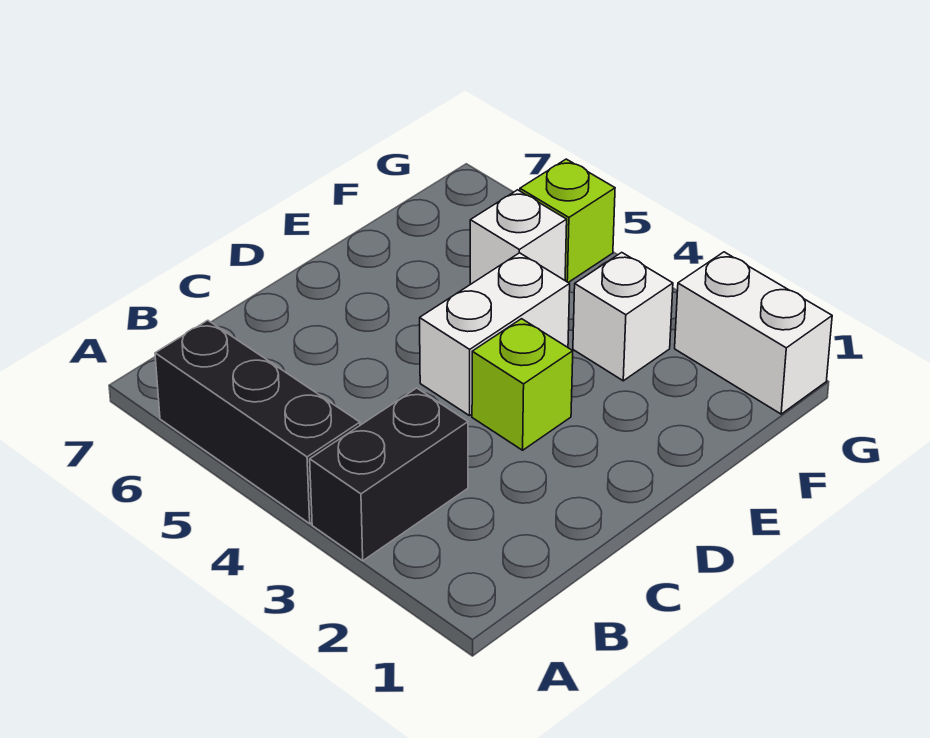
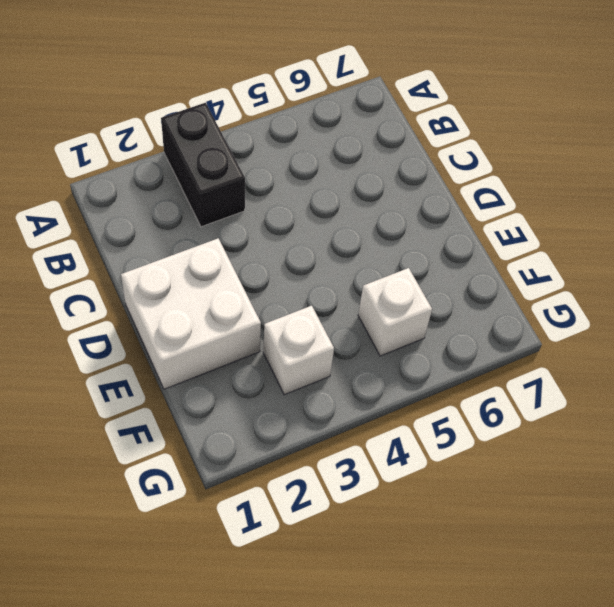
white brick D1:E2 level 1 -> none
none -> black brick A4:A6 level 1
none -> lime brick D3 level 1

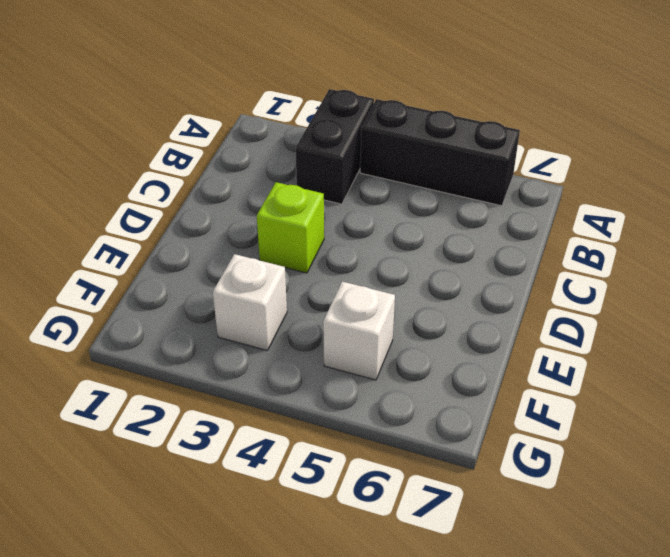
none -> white brick D4:E4 level 1
none -> white brick G1:G2 level 1

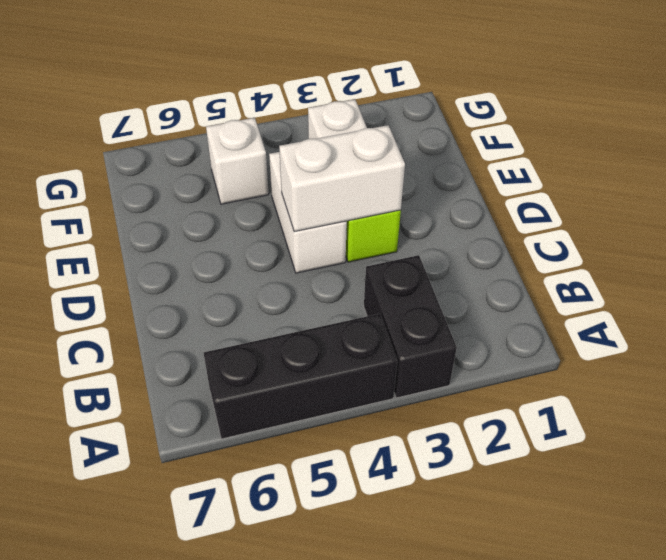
white brick D3:D4 level 2 -> white brick G1:G2 level 1
none -> lime brick G5 level 1

